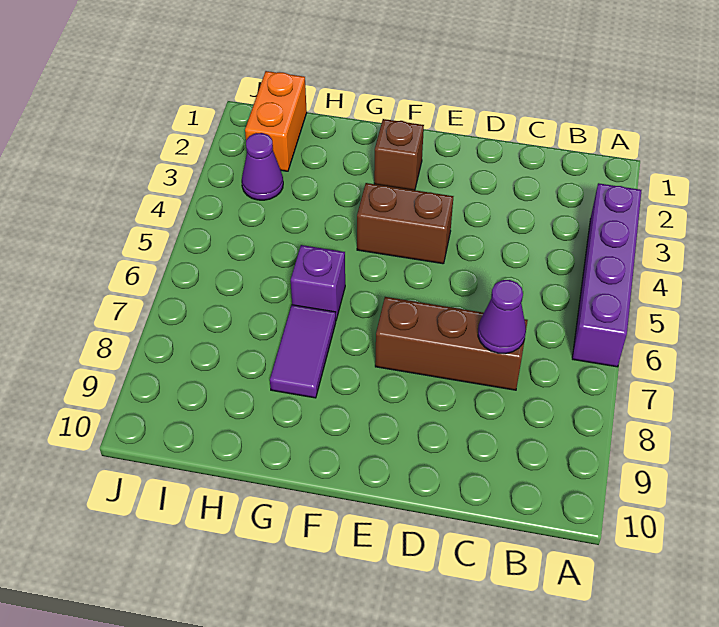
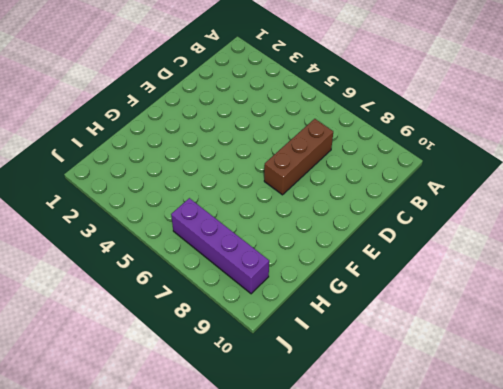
purple brick I6:I9 level 1 -> purple brick A3:A6 level 1
none -> brown brick E4:F4 level 1
none -> brown brick F2 level 1

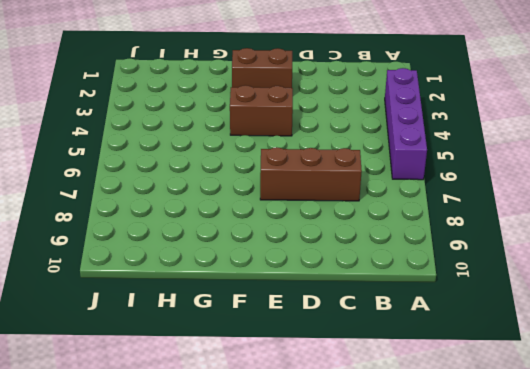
brown brick E2:F2 level 1 -> brown brick F2 level 1
none -> purple brick G6 level 1
none -> purple tile G7:G8 level 1

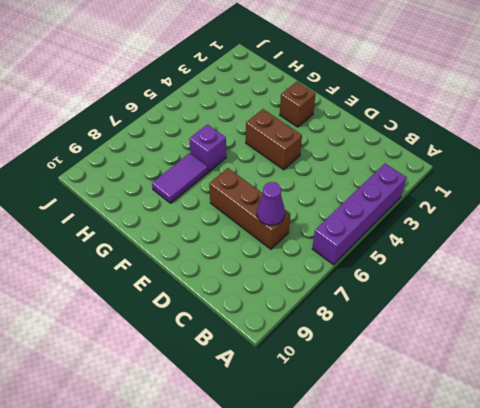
none -> orange brick I1:I2 level 1
none -> purple cone I3 level 1

